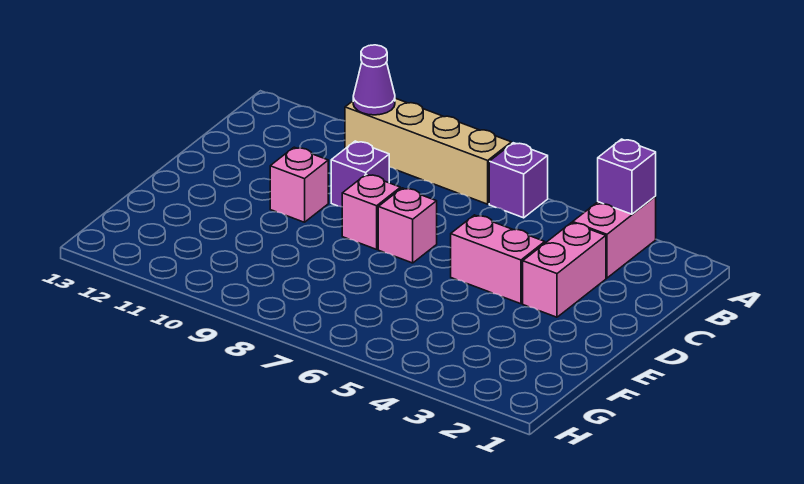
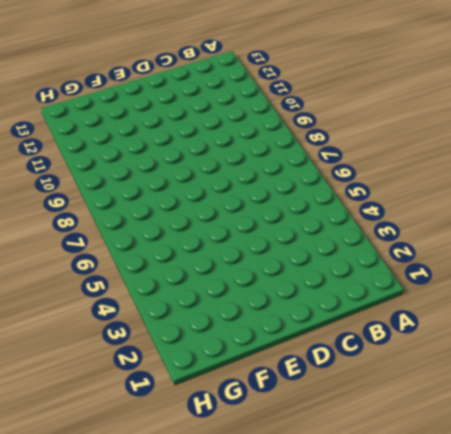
none -> pink brick A3:B3 level 1
none -> purple brick A6 level 1

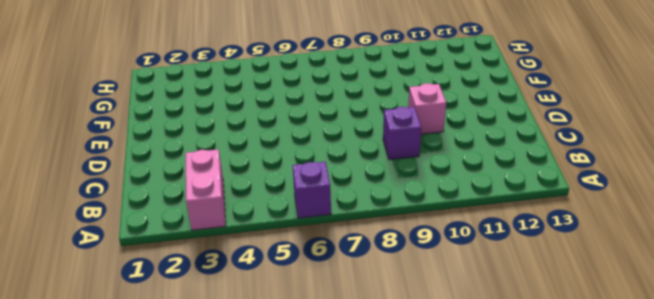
none -> tan brick A7:A10 level 1
none -> pink brick C3:D3 level 1

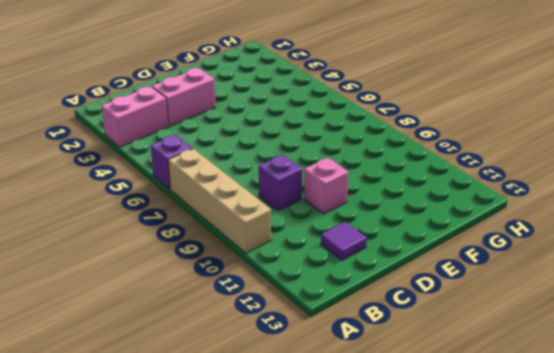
purple tile C12 level 1 -> none
none -> pink brick D4:D5 level 1
none -> pink brick D7 level 1

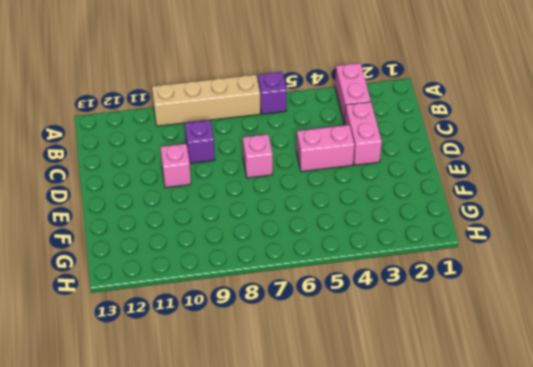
none -> pink brick D8 level 1
none -> purple brick A3 level 2

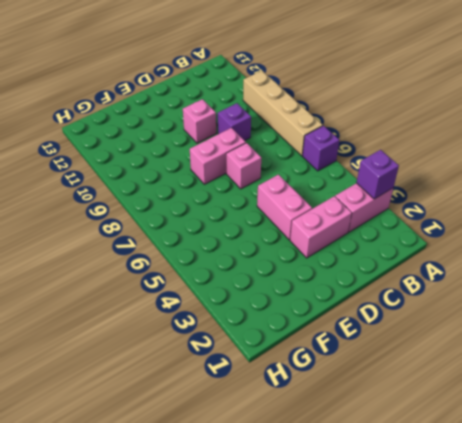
pink brick D8:E8 level 1 -> pink brick D8 level 1
none -> purple cone A10 level 2

